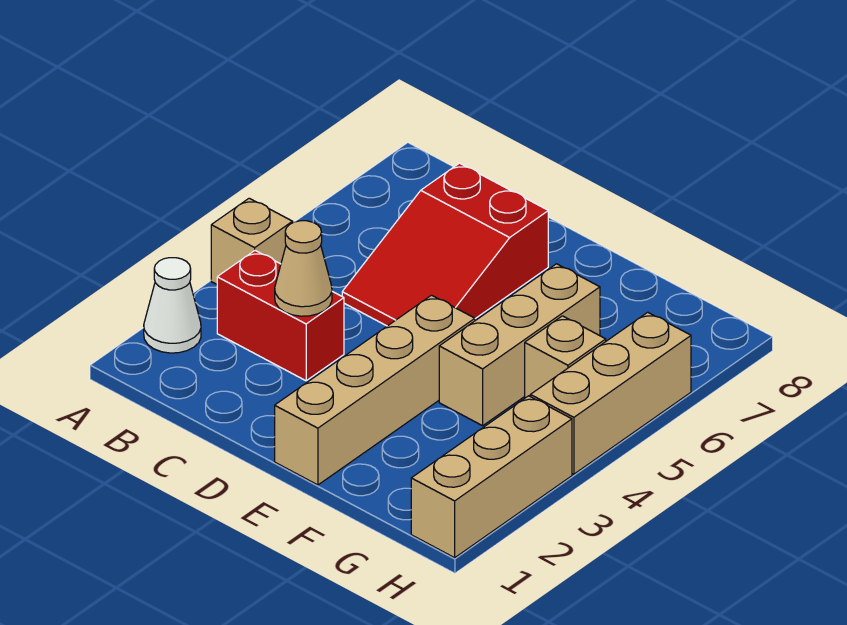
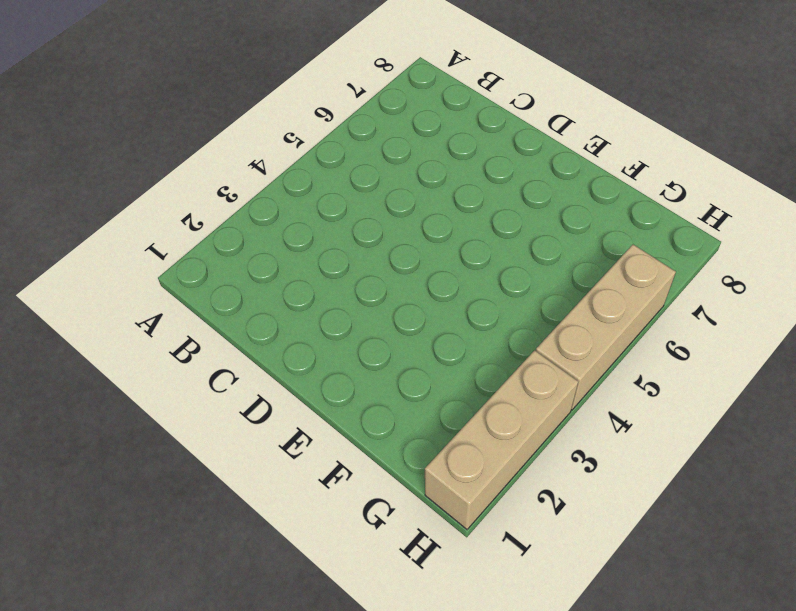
none -> white cone A2 level 1
none -> tan brick A4 level 1

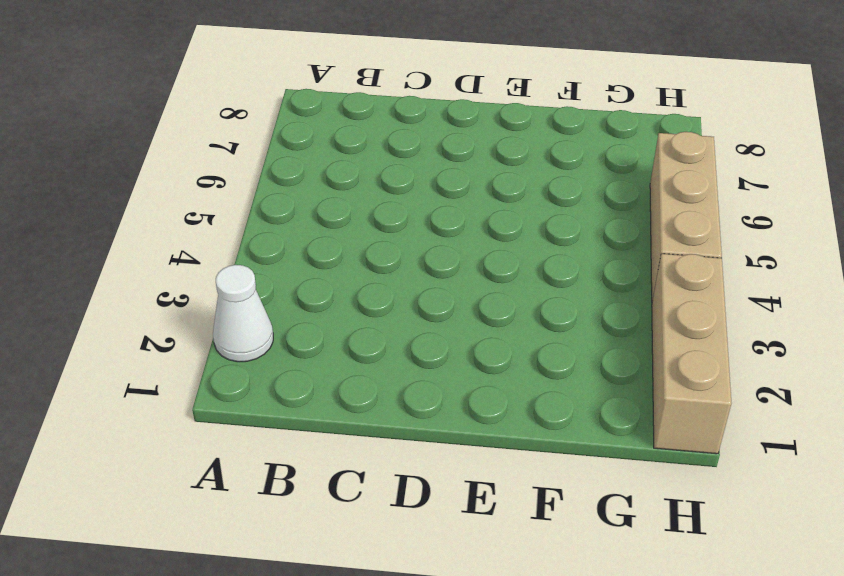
none -> tan brick A4 level 1
none -> red brick B3:C3 level 1

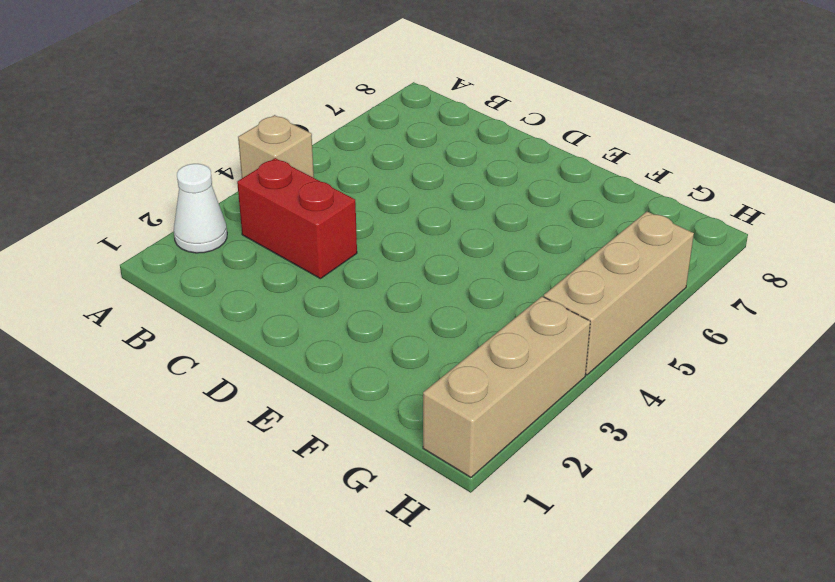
none -> red slope C5:D7 level 1 top 7
none -> tan brick E1:E4 level 1

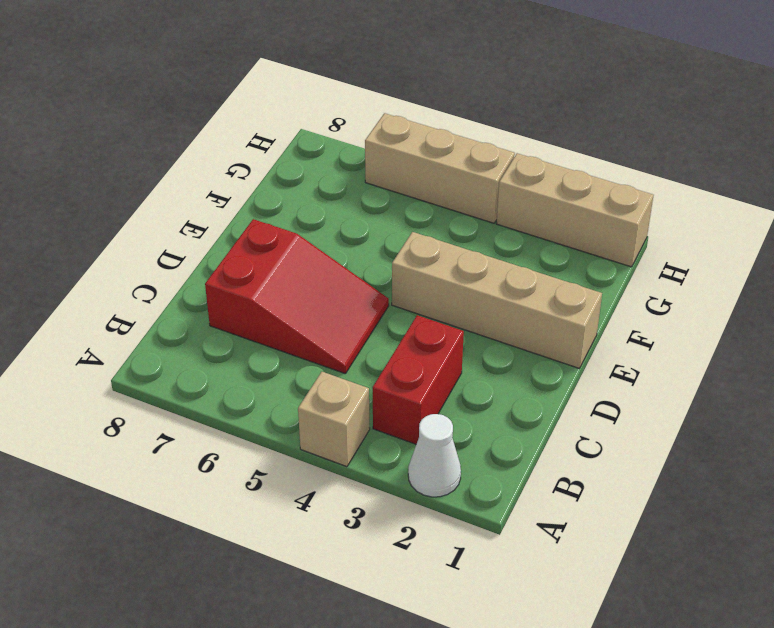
none -> tan brick F4:F6 level 1
none -> tan brick G5 level 1

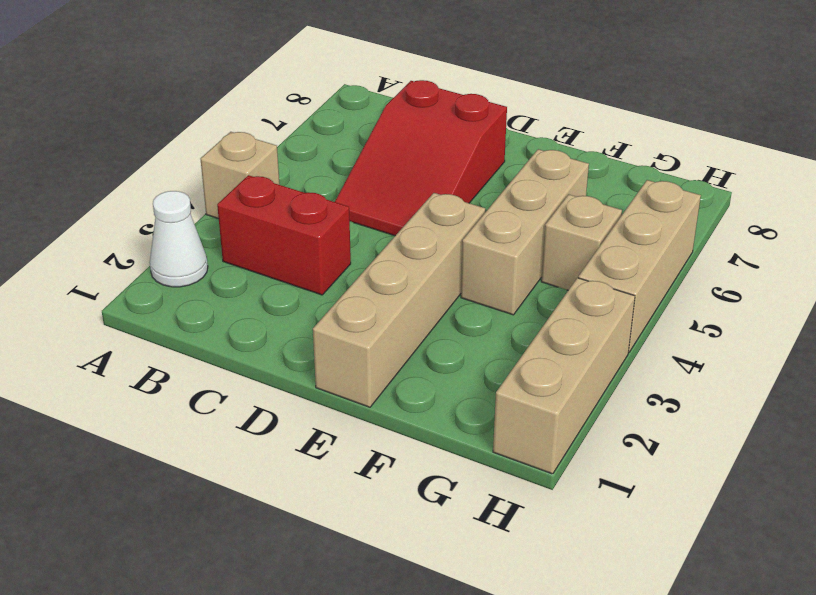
none -> tan cone C3 level 2

